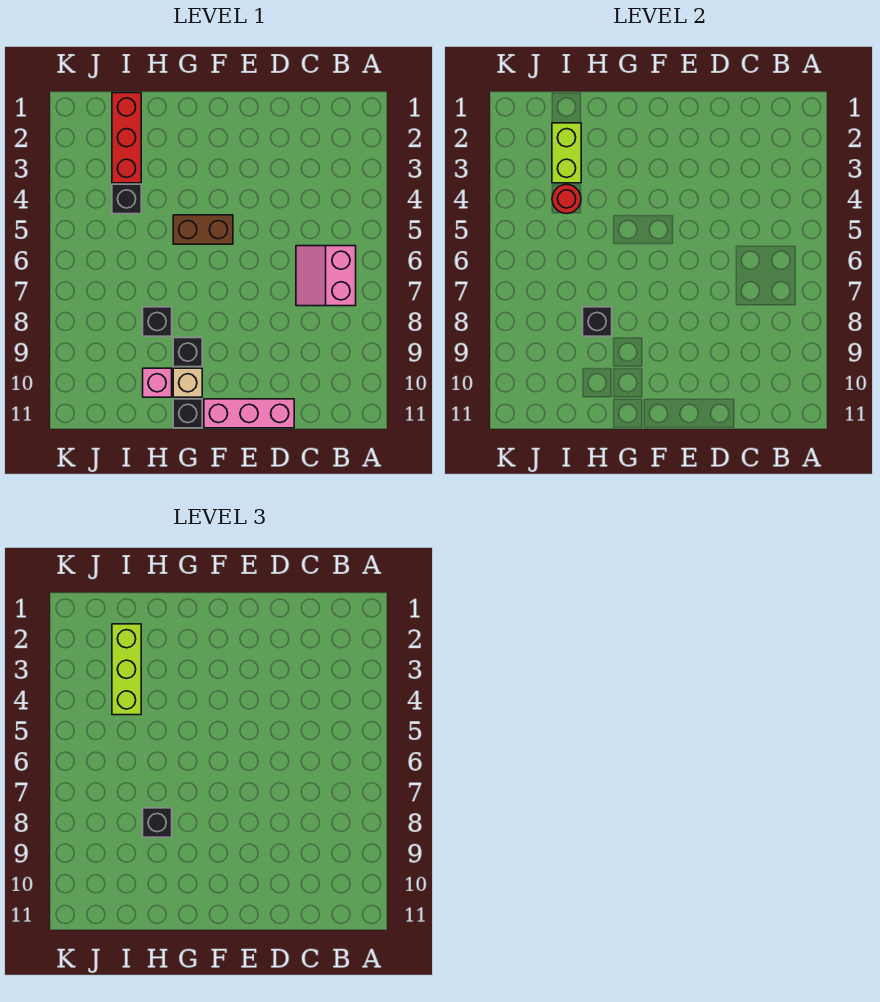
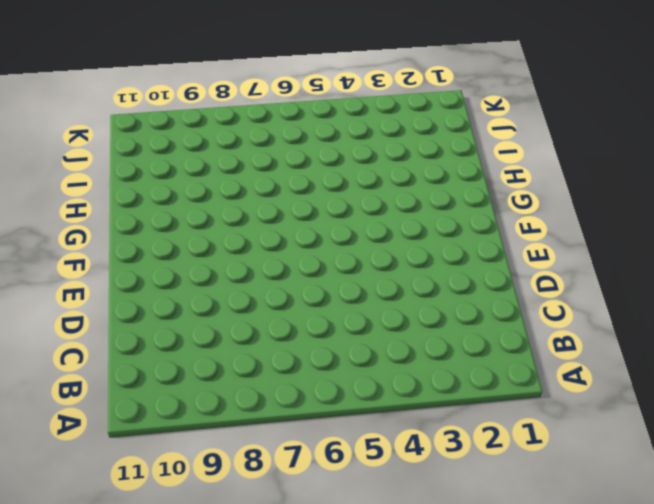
none -> pink slope B6:C7 level 1 top B
none -> pink brick D11:F11 level 1
none -> brown brick F5:G5 level 1

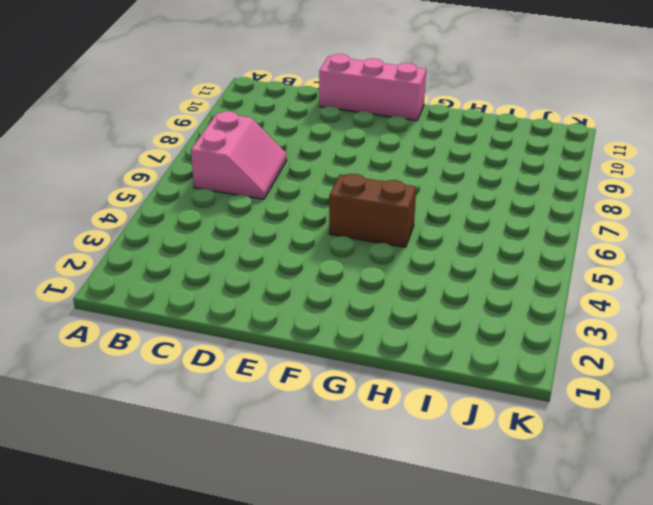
none -> black brick G9 level 1
none -> tan brick G10 level 1
none -> black brick G11 level 1

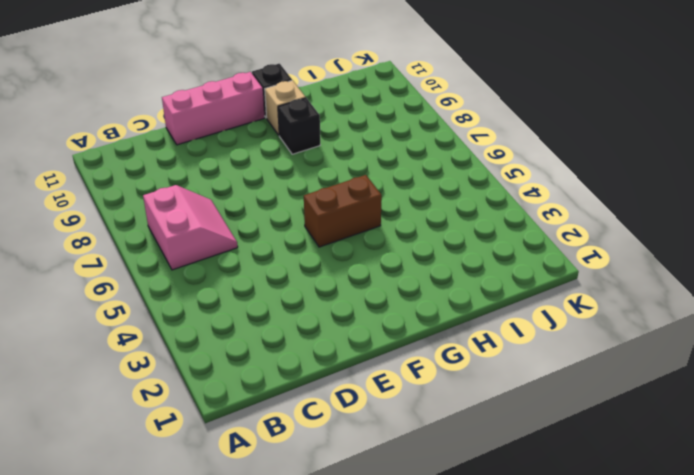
none -> black brick H8 level 1
none -> pink brick H10 level 1
none -> red brick I1:I3 level 1

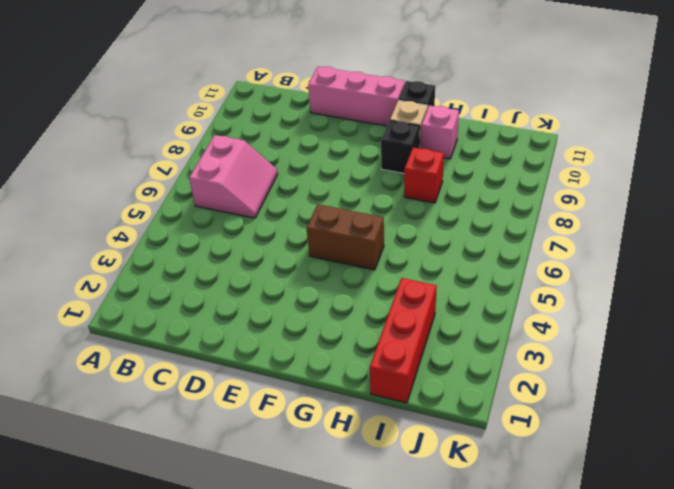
red brick H8 level 1 -> black brick H8 level 1
none -> black brick I4 level 1
none -> black brick H8 level 2
none -> lime brick I2:I3 level 2

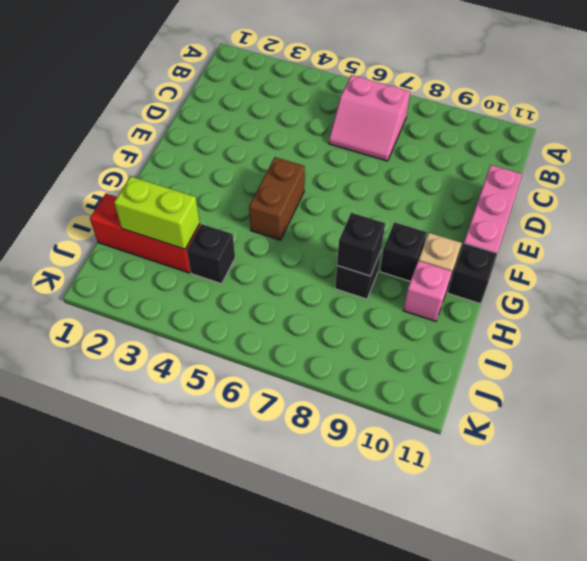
none -> red round brick I4 level 2
none -> black brick H8 level 3
none -> lime brick I2:I4 level 3

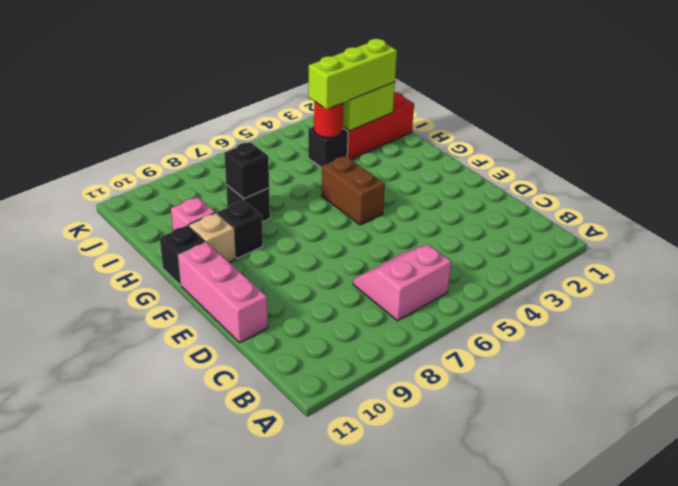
none -> black brick H8 level 3

